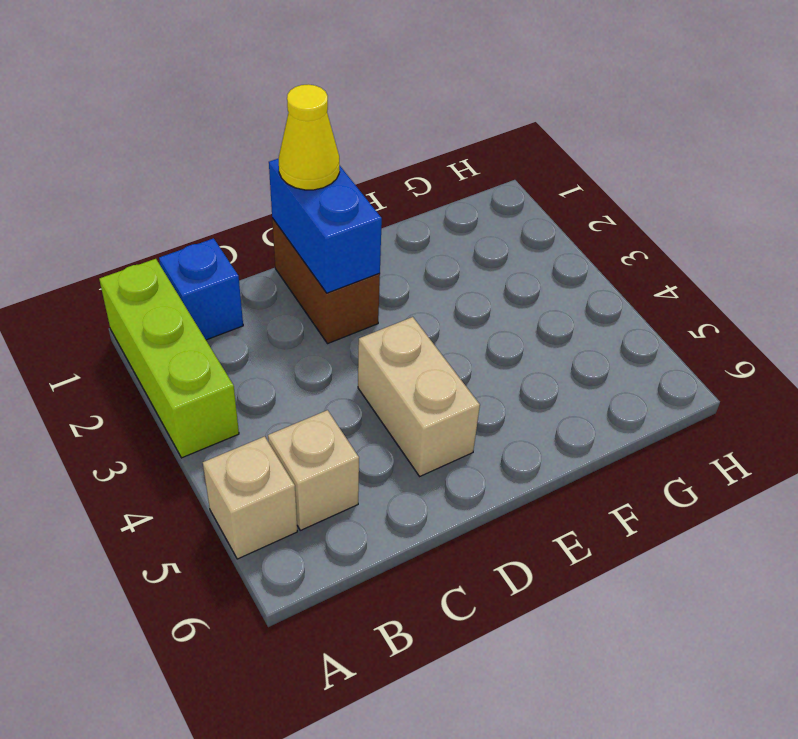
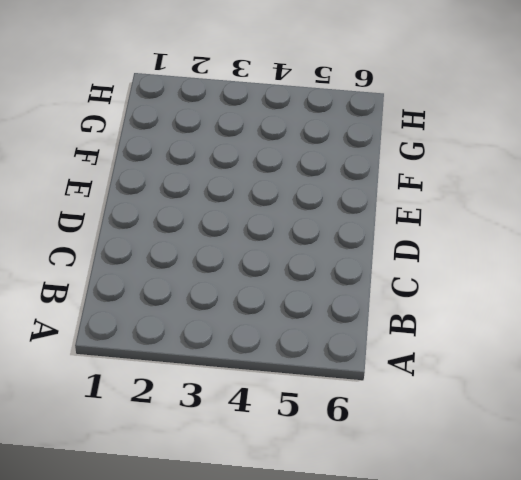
none -> lime brick A1:A3 level 1
none -> tan brick A5 level 1

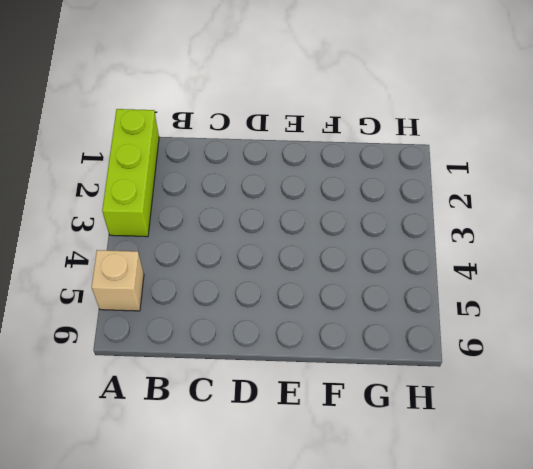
none -> blue brick B1 level 1
none -> tan brick B5 level 1

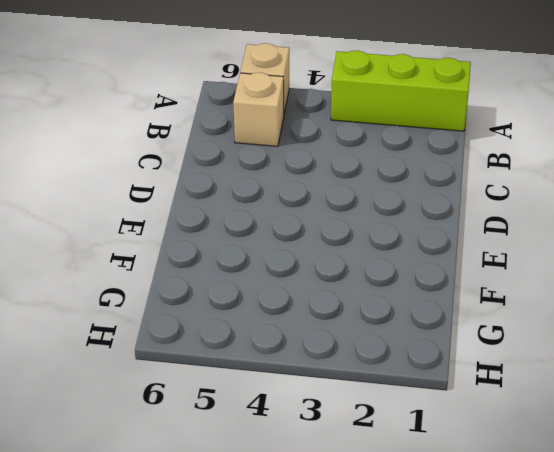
none -> blue brick B1 level 1
none -> brown brick D1:D2 level 1

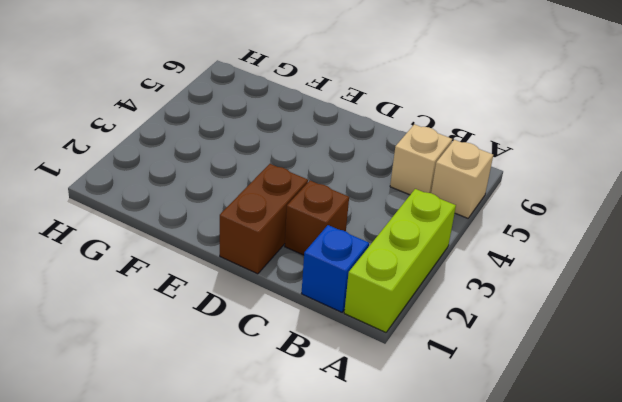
brown brick C2 level 1 -> none
none -> tan brick D4:D5 level 1
none -> blue brick D1:D2 level 2

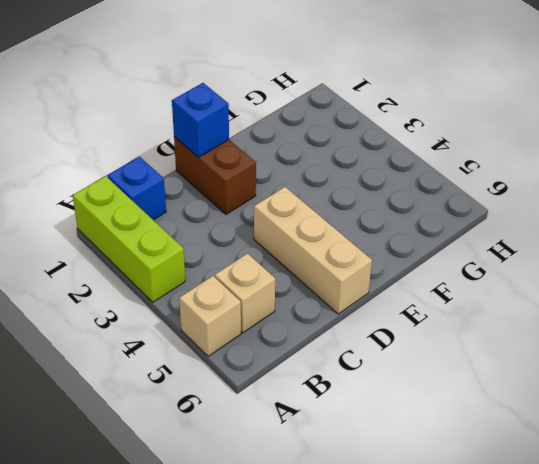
blue brick D1 level 2 -> blue brick D1:D2 level 2
tan brick D4:D6 level 1 -> tan brick D4:D5 level 1
none -> yellow cone D1 level 3

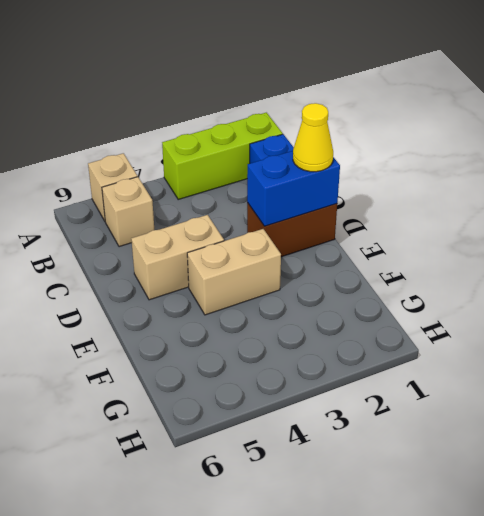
tan brick E3:E4 level 1 -> none

